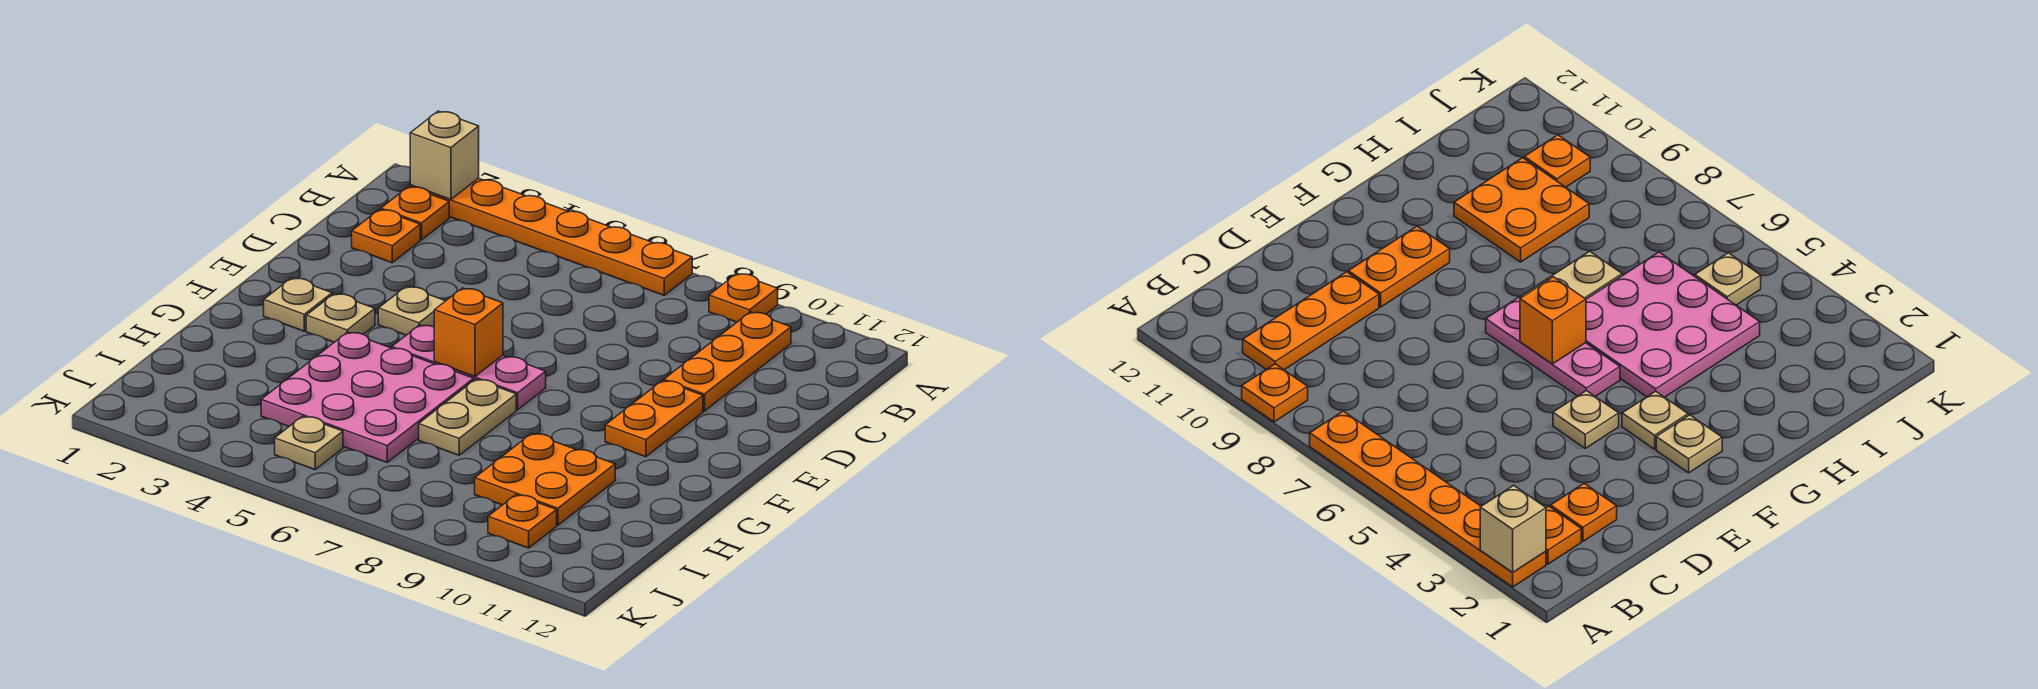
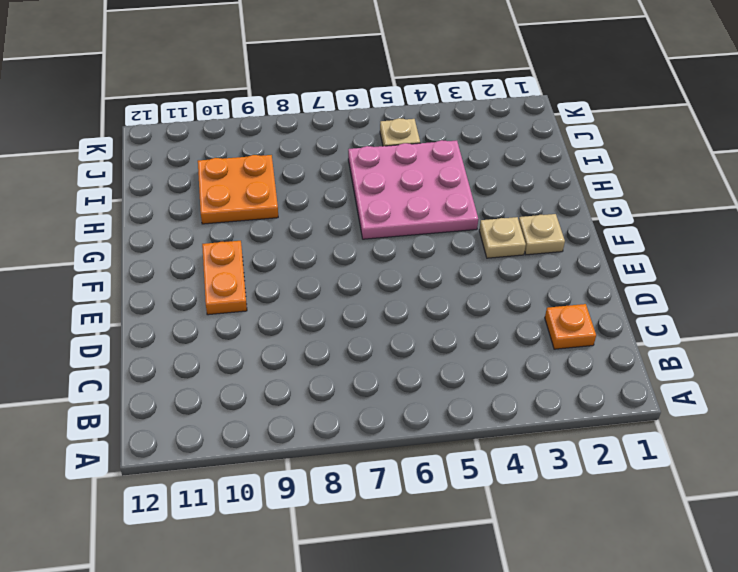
none -> orange plate A2:A7 level 1
none -> orange plate A9 level 1
none -> orange plate B2 level 1

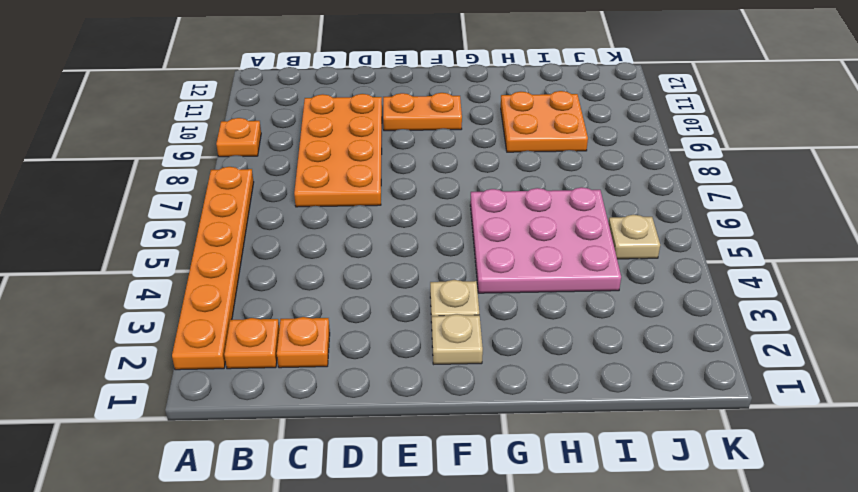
orange plate C7:D10 level 1 -> orange plate B10:D10 level 1
none -> tan plate E4 level 1
none -> pink plate F5:F7 level 1
none -> tan plate G7:H7 level 1

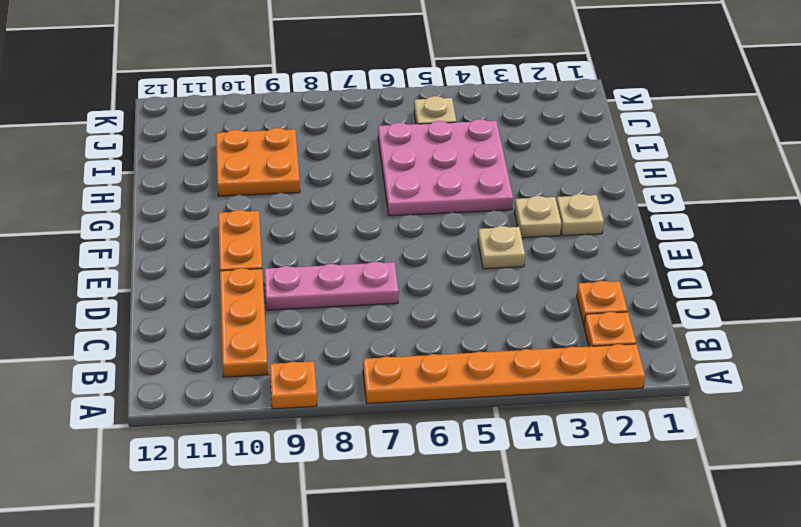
pink plate D7:D9 level 1 -> pink plate F5:F7 level 1
none -> tan plate G7:H7 level 1
none -> orange plate J10 level 1
none -> tan brick A2 level 2

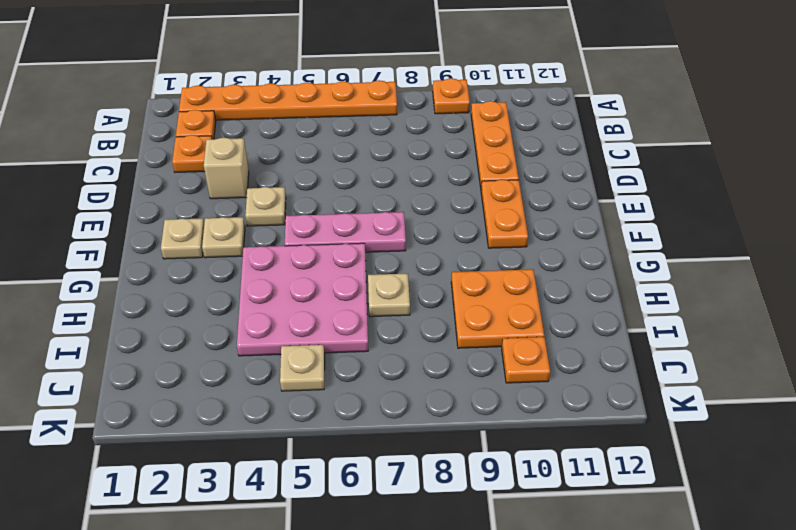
tan brick D3 level 1 -> tan brick A2 level 2
tan plate H7 level 1 -> tan plate G7:H7 level 1
none -> orange brick F6 level 2

